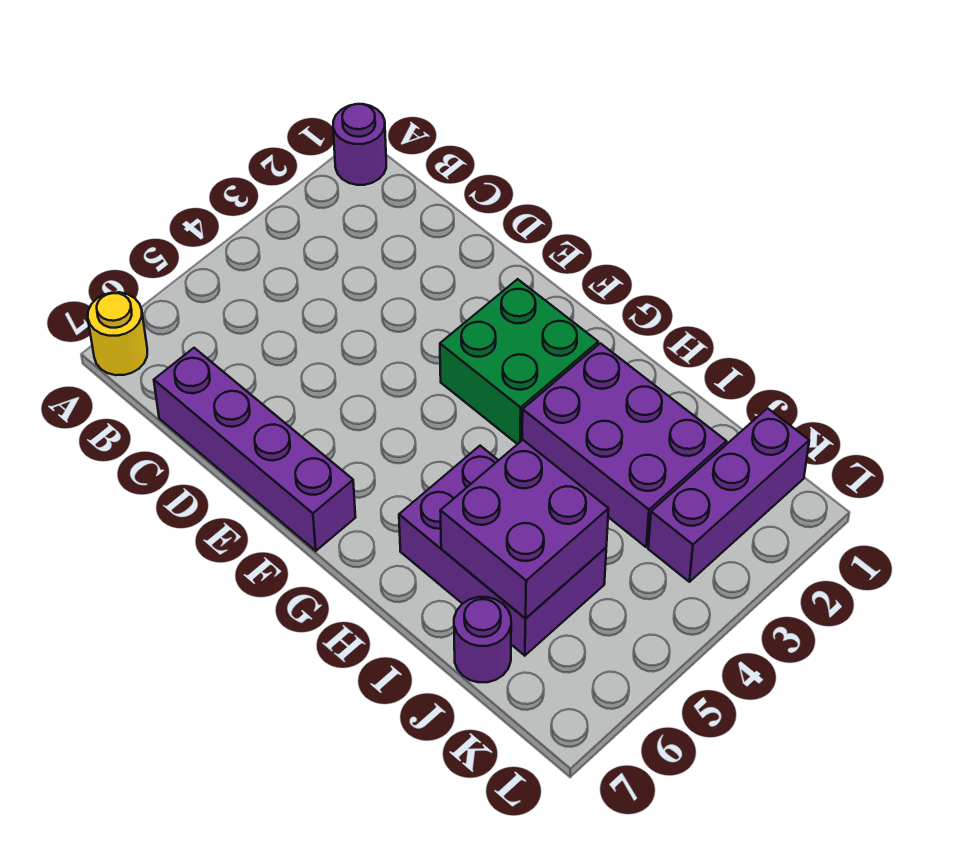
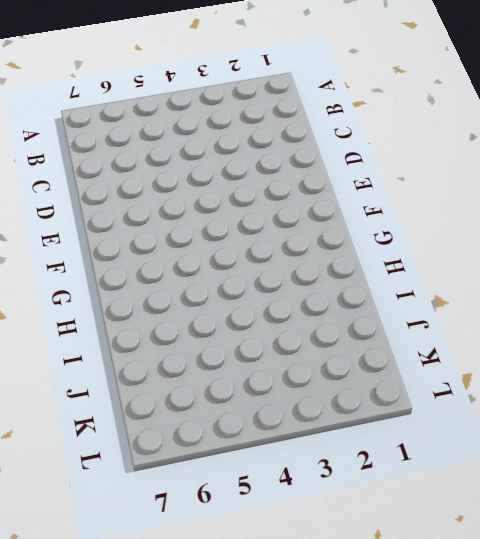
none -> purple round brick A1 level 1
none -> yellow round brick A7 level 1

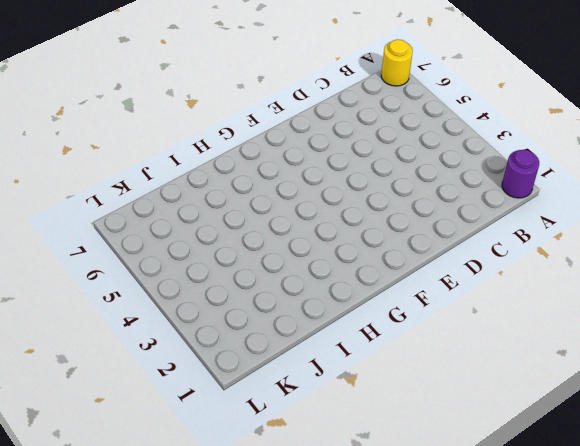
none -> purple brick C7:F7 level 1
none -> green brick F2:G3 level 1

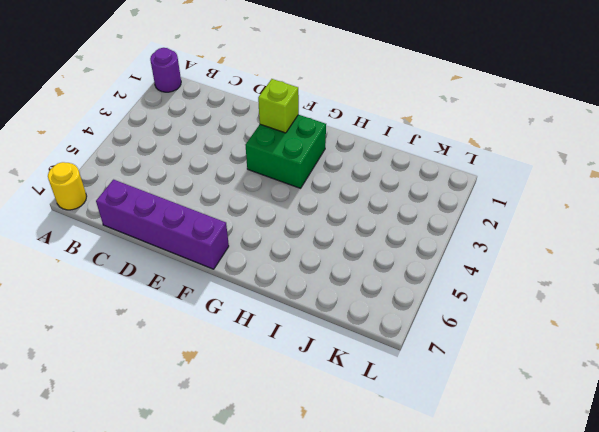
lime brick F2 level 2 -> none
none -> purple brick H2:J3 level 1
none -> purple brick H5:J6 level 1

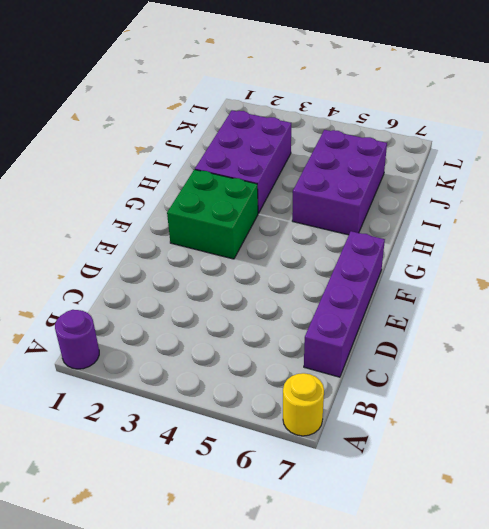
none -> purple round brick J7 level 1
none -> purple brick K1:K3 level 1

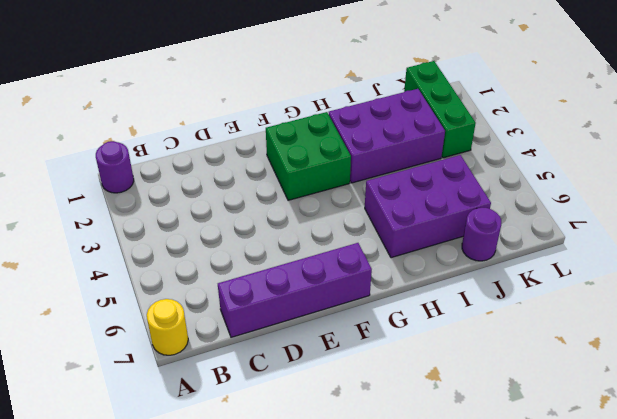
green brick K1:K3 level 1 -> purple brick K1:K3 level 1
none -> purple brick I5:J6 level 2

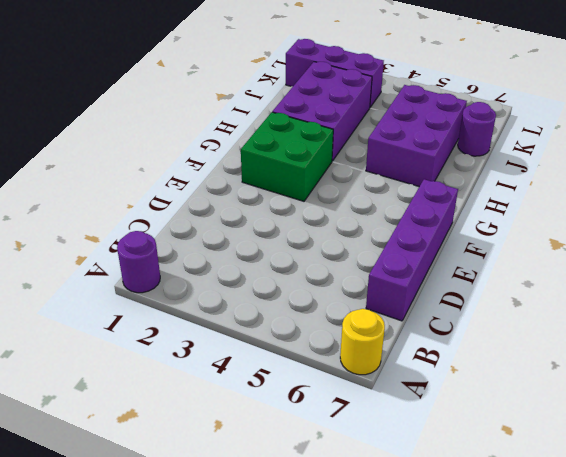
none -> purple brick I5:J6 level 2

